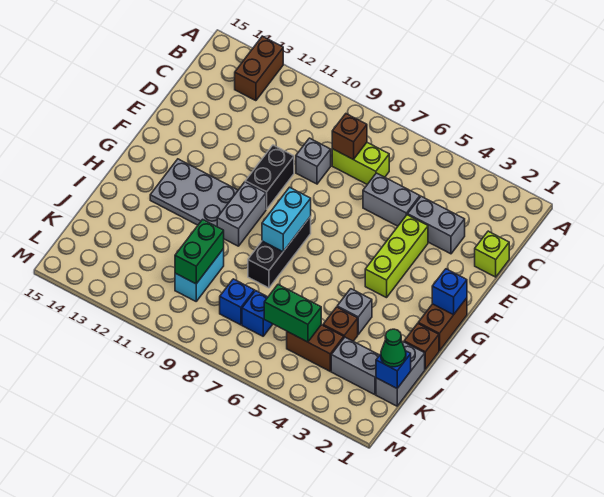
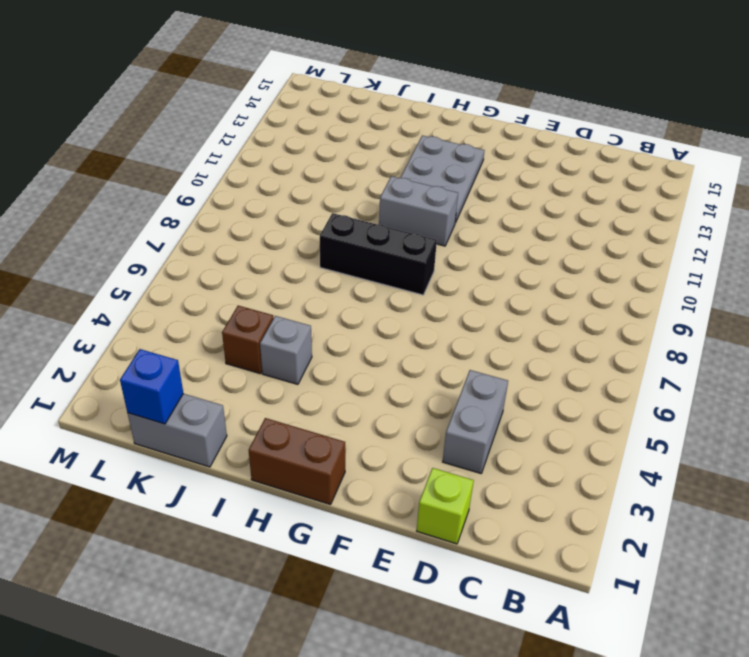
none -> brown brick A13:B13 level 1
none -> lime brick C7:C8 level 1
none -> grey brick D5:D6 level 1

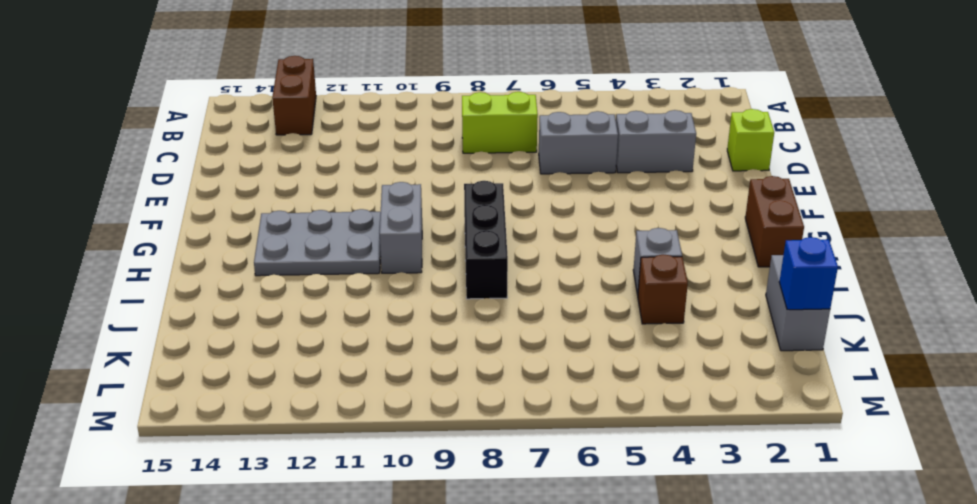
none -> grey brick D9 level 1
none -> lime brick E4:G4 level 1
none -> black brick E10:F10 level 1

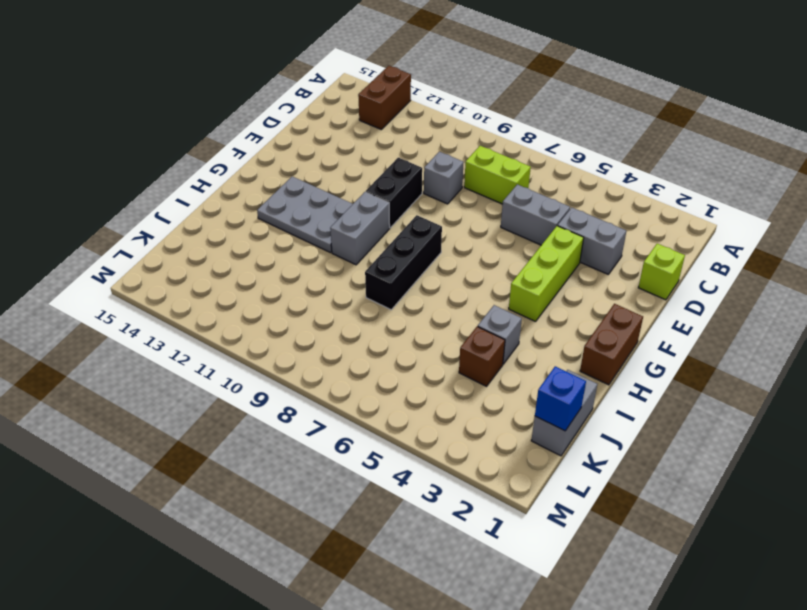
none -> brown brick I1 level 1
none -> cyan brick J10:K10 level 1
none -> grey brick K2:K3 level 1

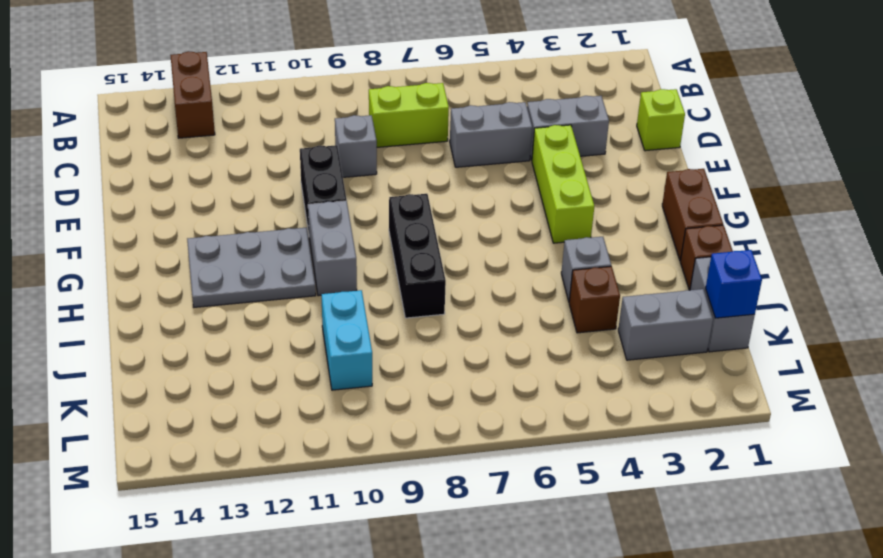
none -> brown brick K4:K5 level 1
none -> blue brick K7 level 1
none -> blue brick K8 level 1

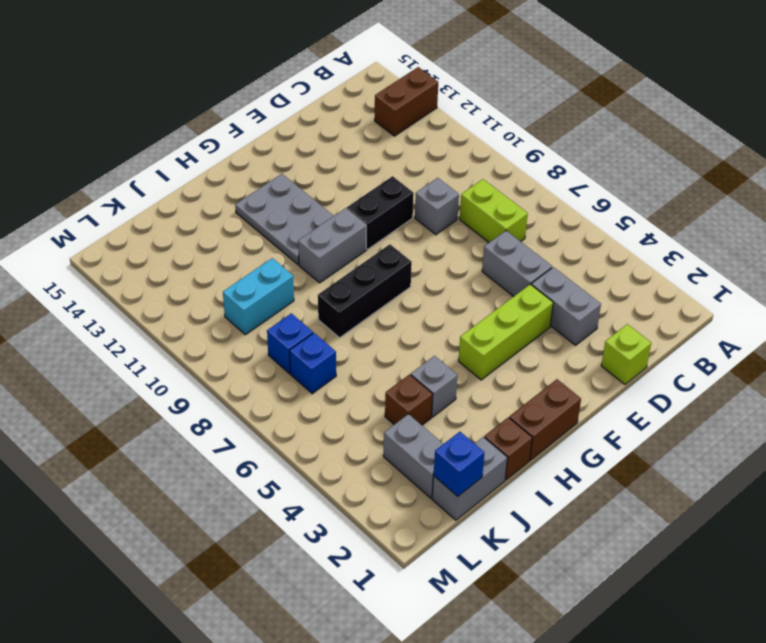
none -> brown brick K4:K5 level 1
none -> brown brick C8 level 2
none -> blue brick G1 level 2

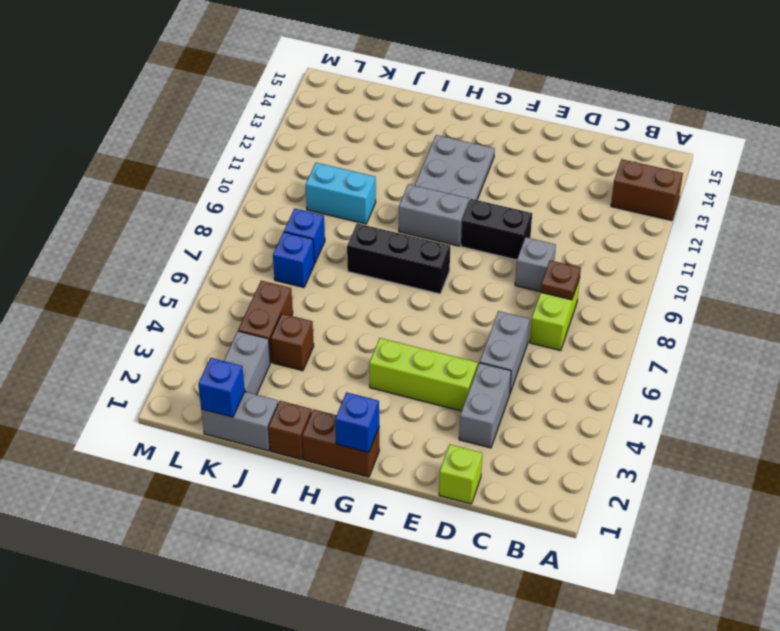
brown plate C8 level 2 -> brown brick C8 level 2
none -> grey brick I4 level 1
none -> cyan brick G8:H8 level 2
none -> green brick J10:K10 level 2

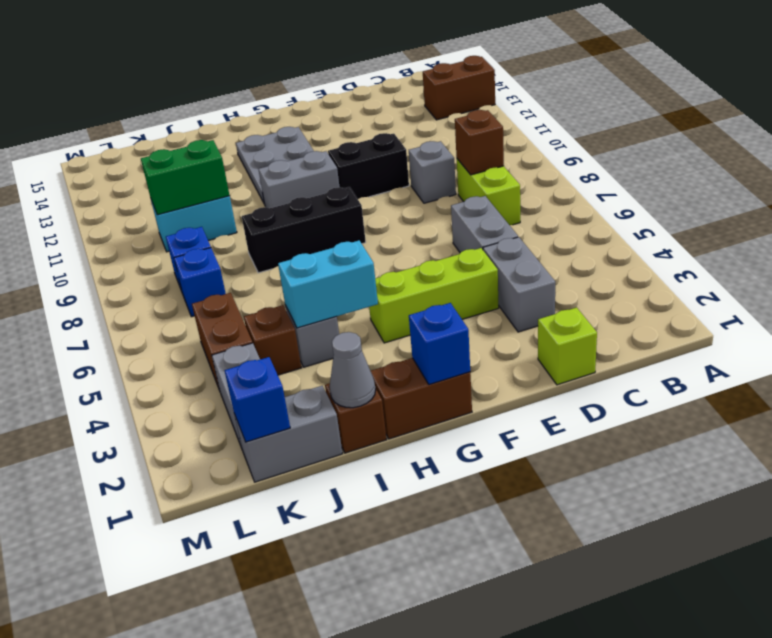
cyan brick H4:I4 level 2 -> cyan brick G8:H8 level 2
grey cone I1 level 2 -> none
none -> green brick K5:K6 level 2
none -> green cone K1 level 3

